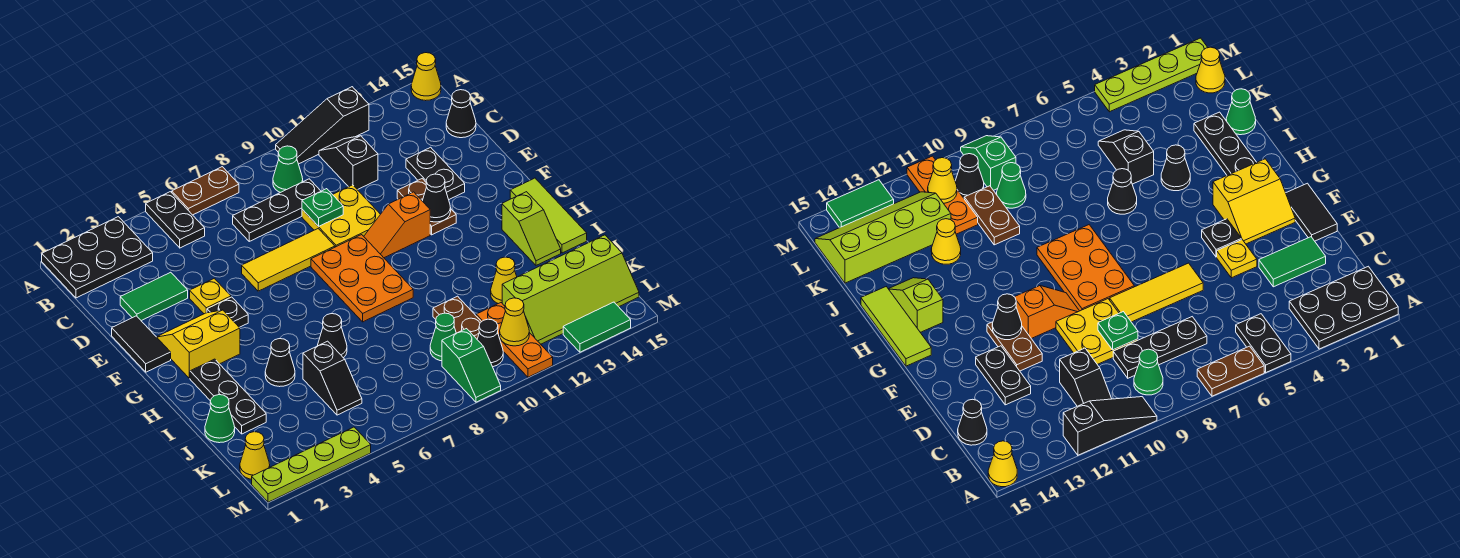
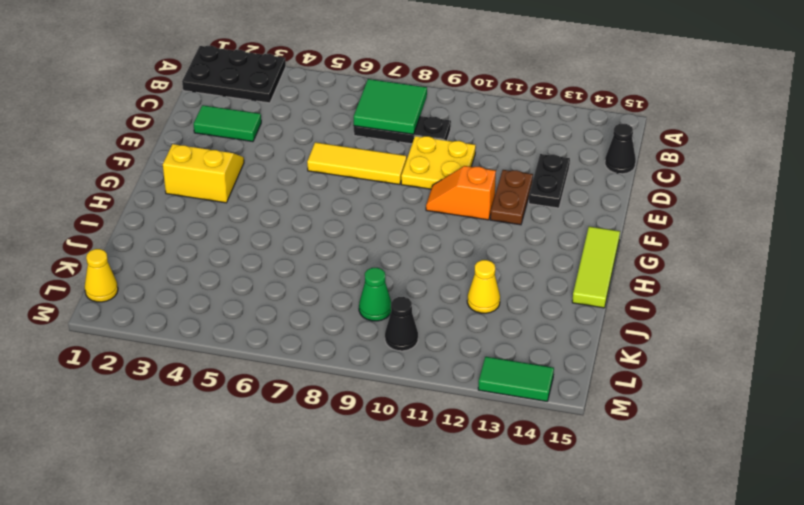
green tile B7:C8 level 2 -> none
none -> black plate A5:B5 level 1
none -> brown plate A6:A7 level 1
none -> black slope A10:A12 level 1 top 12
none -> yellow cone A15 level 1

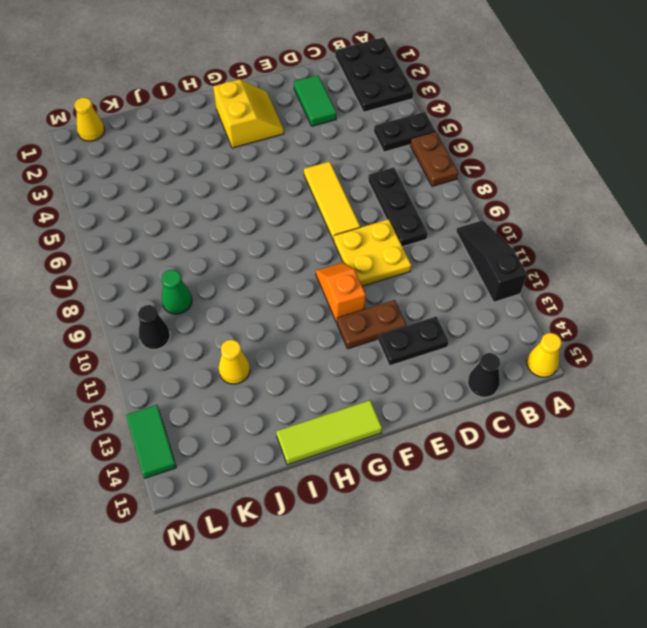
none -> green cone B9 level 1
none -> black slope B11:C11 level 1 top C
none -> black tile E1:F1 level 1
none -> yellow plate E4 level 1

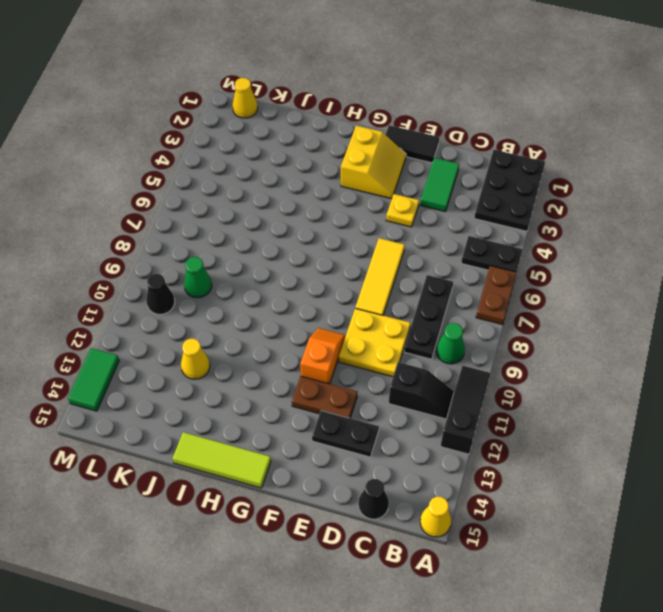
none -> black plate F4 level 1
none -> orange plate F8:H9 level 1
none -> black plate H2:J2 level 1
none -> lime slope H14:I14 level 1 top H

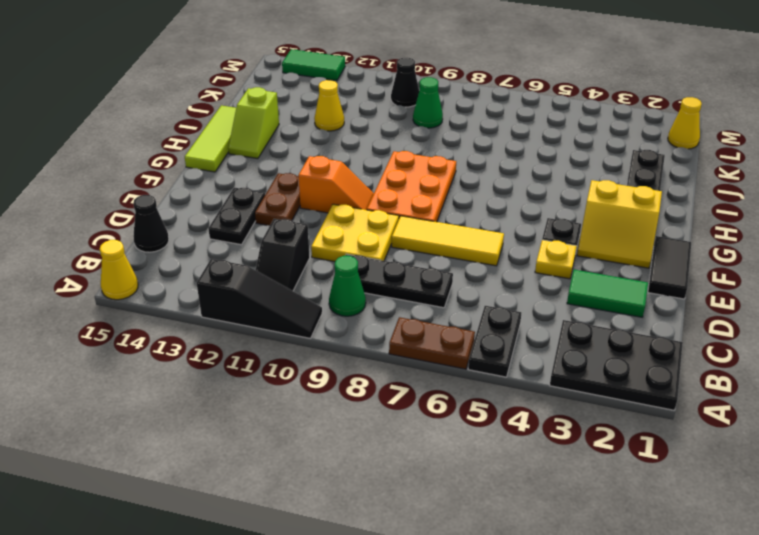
lime slope H14:I14 level 1 top I -> lime slope H14:I14 level 1 top H
none -> black cone I4 level 1
none -> black cone I6 level 1
none -> green cone J1 level 1
none -> black slope J5:K5 level 1 top J

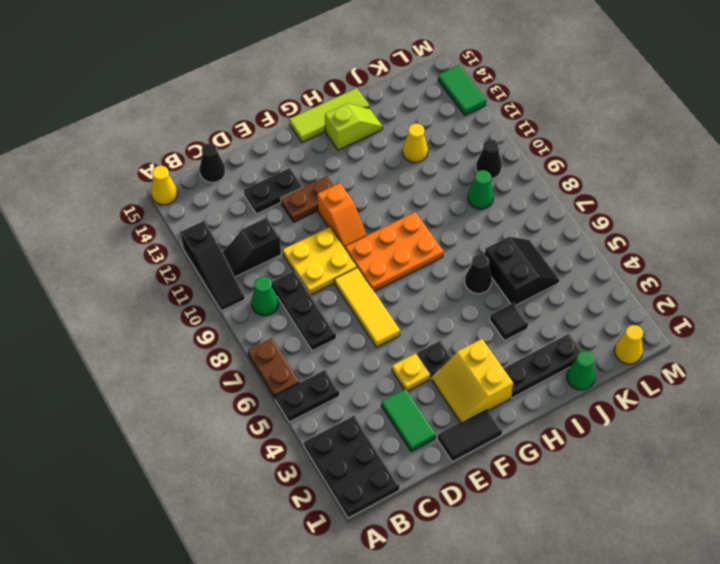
black tile I4 level 1 -> black cone I4 level 1
black slope J5:K6 level 1 top J -> black slope J5:K5 level 1 top J
none -> brown plate J10:K10 level 1
none -> orange plate K11:M11 level 1
none -> lime slope K12:L15 level 1 top K
none -> green slope L9:M9 level 1 top L

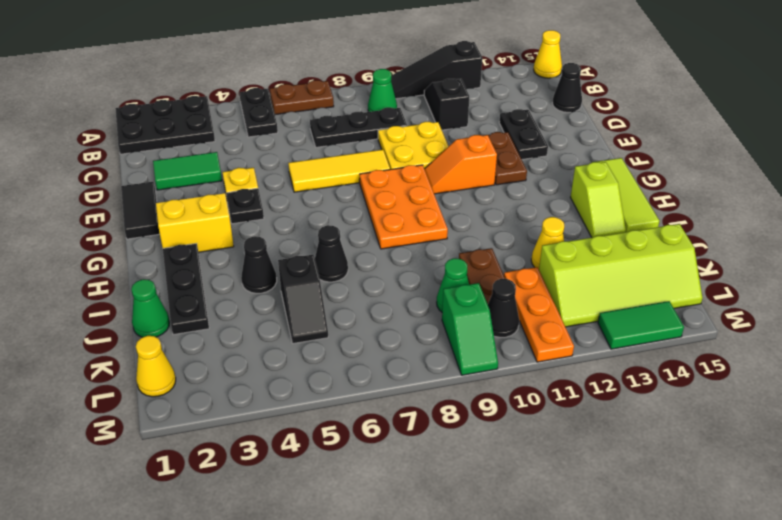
none -> lime plate M1:M4 level 1
none -> green plate D9 level 2
none -> black cone F12 level 2
none -> yellow cone L11 level 2

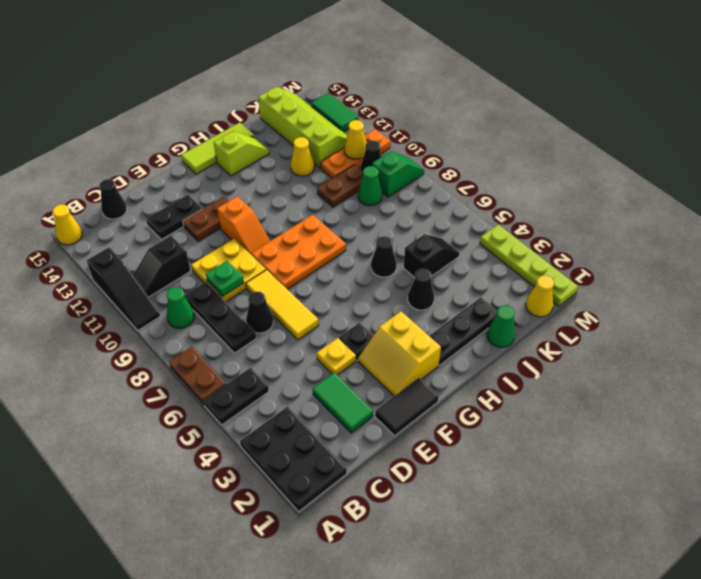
black cone D7 level 1 -> black cone F12 level 2

